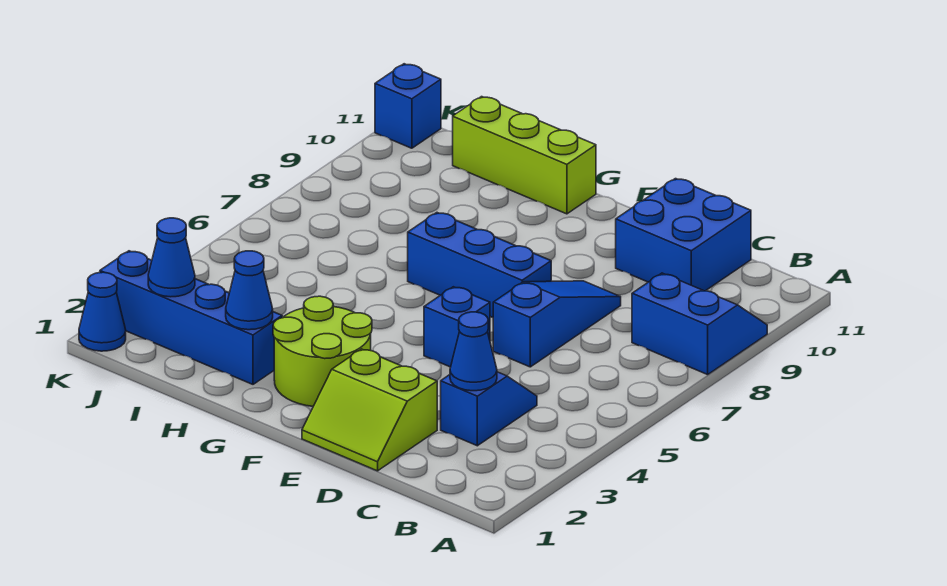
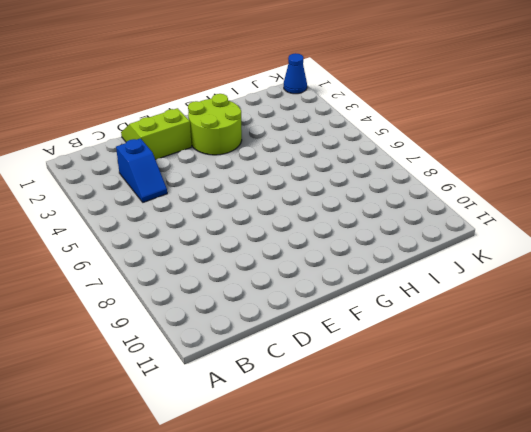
none -> blue slope A8:B9 level 1 top 8
none -> blue brick C10:D11 level 1
none -> blue slope D6:D8 level 1 top 6

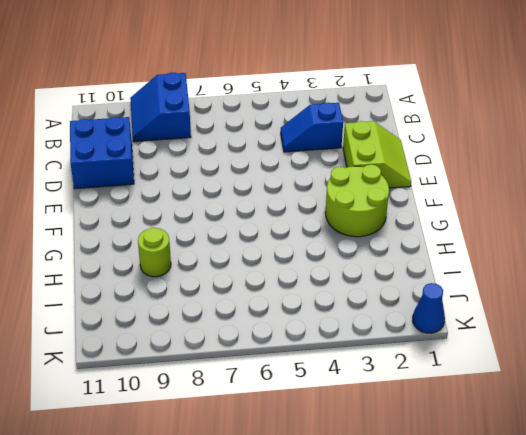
lime round brick H9 level 1 -> none
none -> blue slope D6:D8 level 1 top 6
none -> blue brick E5 level 1
none -> blue brick E7:G7 level 1

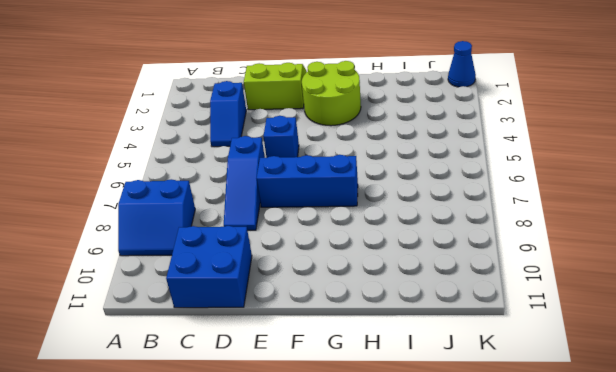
none -> lime brick G11:I11 level 1
none -> blue brick H2:K2 level 1
none -> blue brick K11 level 1

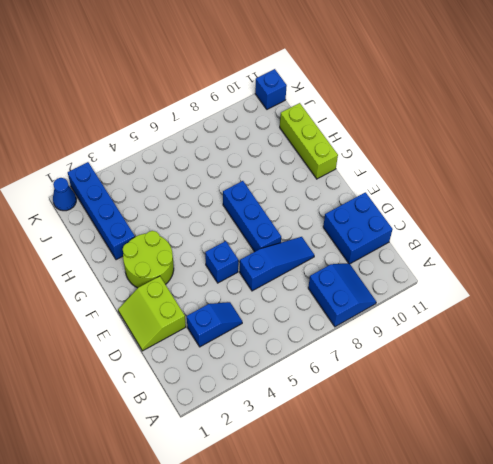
none -> blue cone C3 level 2
none -> blue cone H2 level 2
none -> blue cone J2 level 2

